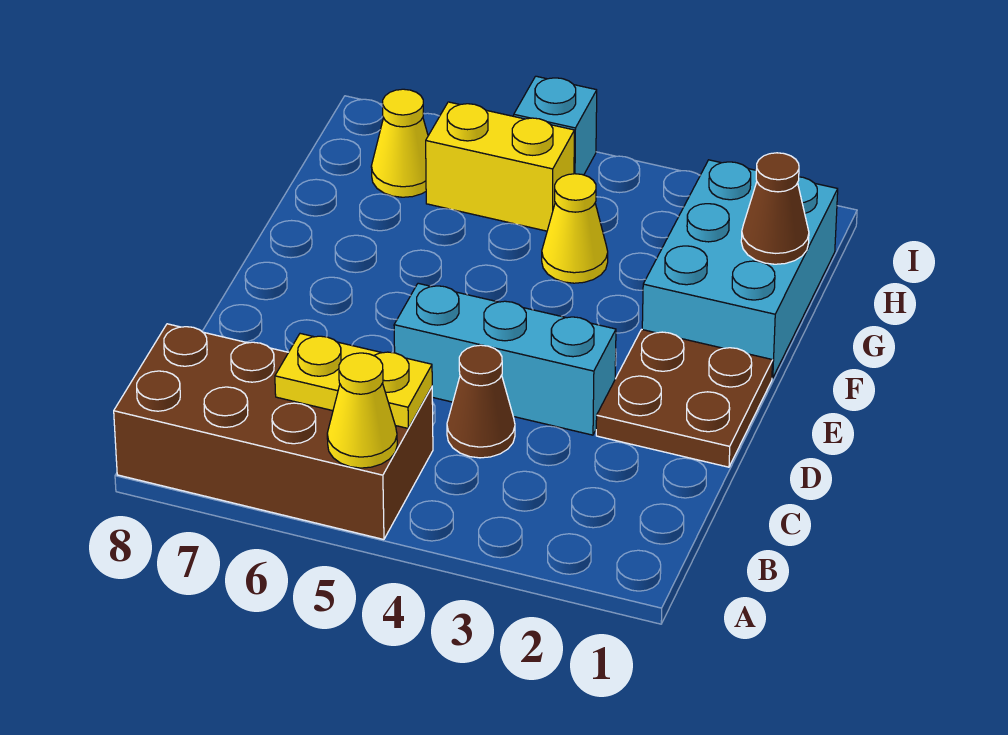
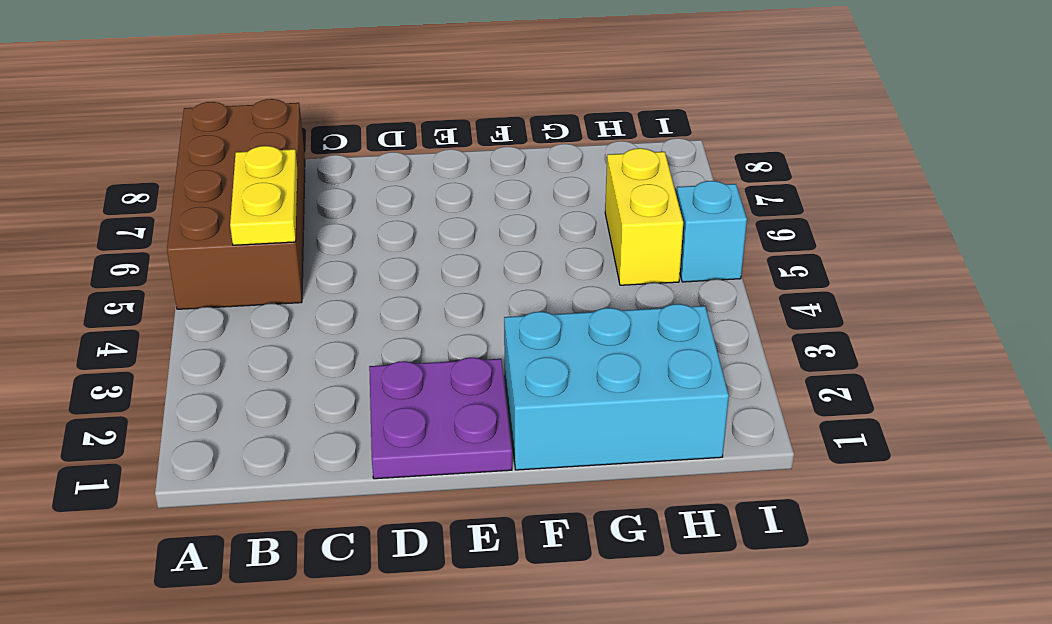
purple plate D1:E2 level 1 -> brown plate D1:E2 level 1
none -> brown cone C4 level 1
none -> cyan brick D3:D5 level 1
none -> yellow cone G4 level 1

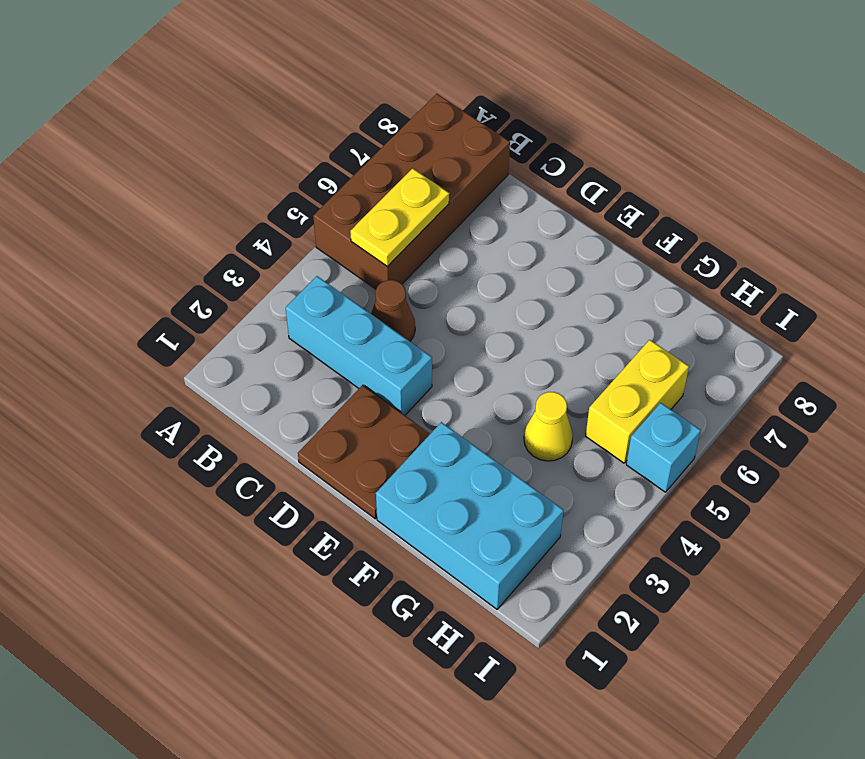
cyan brick B3:D3 level 1 -> cyan brick D3:D5 level 1
none -> yellow cone H7 level 1
none -> yellow cone A5 level 2
none -> brown cone G1 level 2

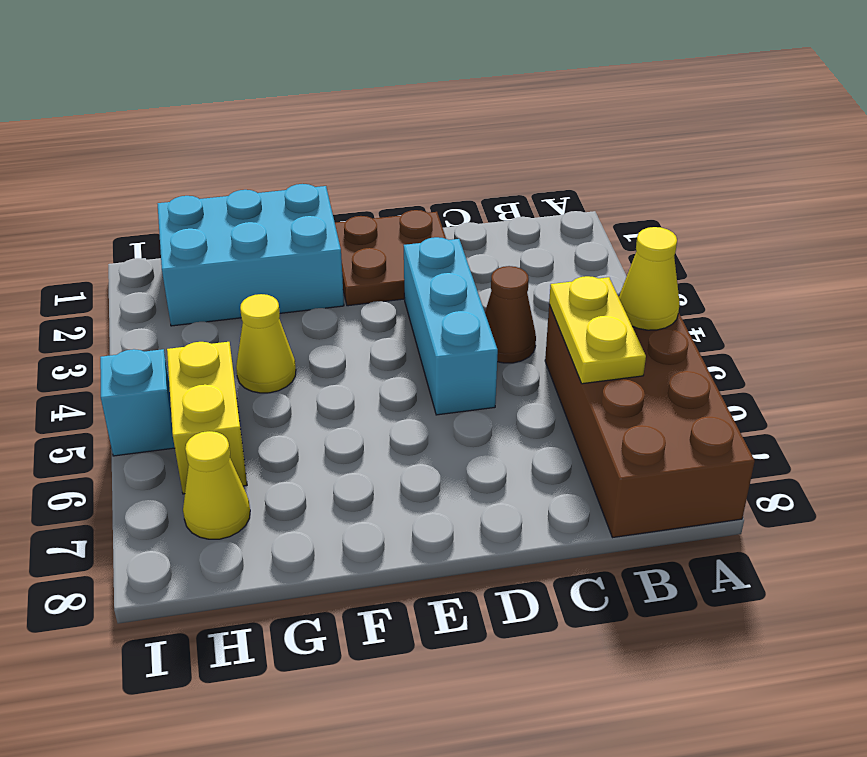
none -> brown cone G1 level 2

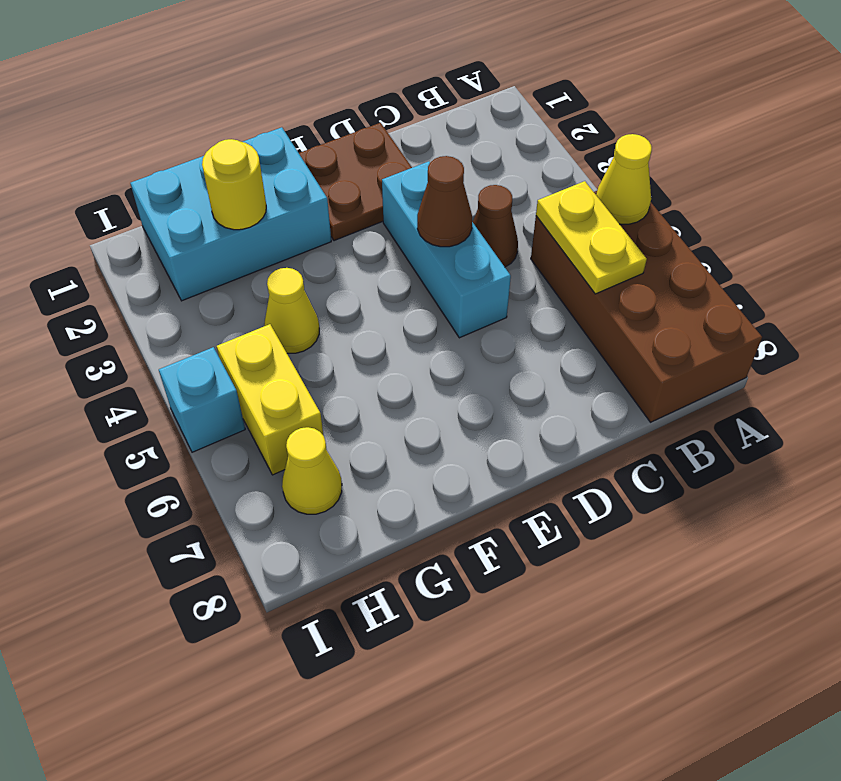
brown cone D4 level 2 -> brown cone G1 level 2
yellow round brick G2 level 2 -> none

